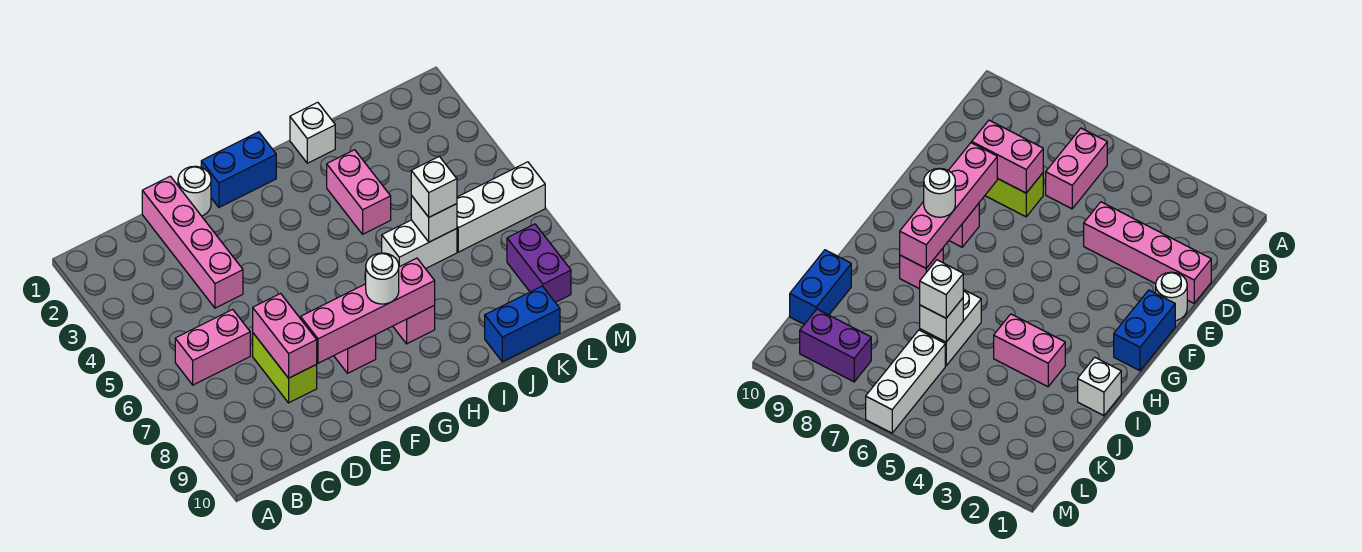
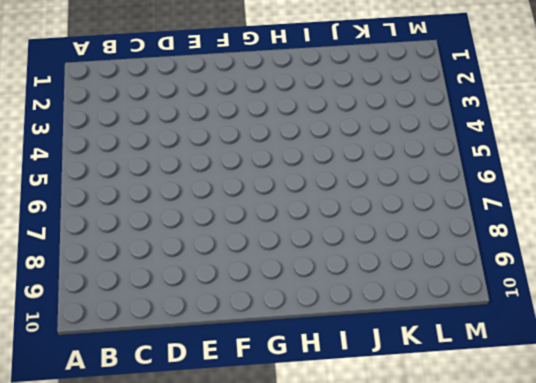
none -> pink brick B6:C6 level 1
none -> pink brick D1:D4 level 1
none -> lime brick D7:D8 level 1

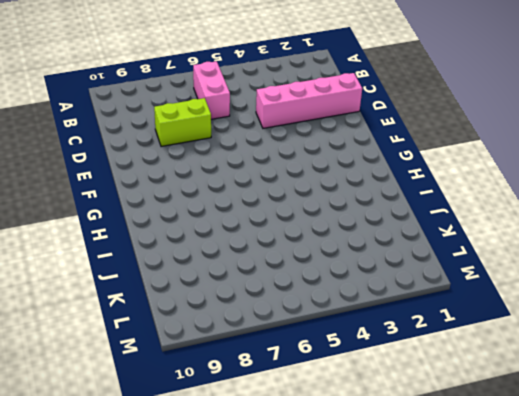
none -> white round brick E1 level 1
none -> blue brick F1:G1 level 1
none -> pink brick F8 level 1

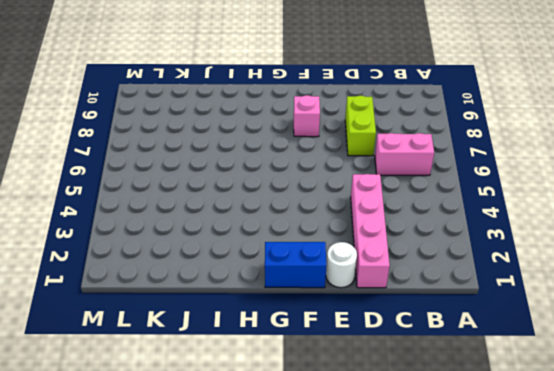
none -> pink brick H8 level 1
none -> white brick I1 level 1
none -> pink brick I3:I4 level 1

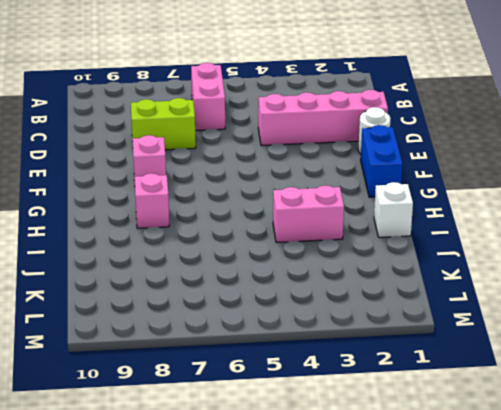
none -> white brick I6:J6 level 1
none -> blue brick J10:K10 level 1
none -> white brick K6:M6 level 1

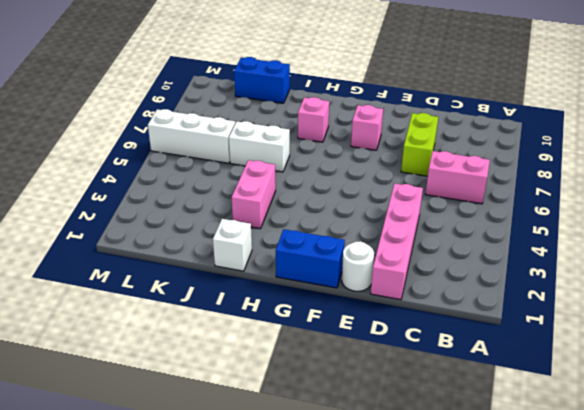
none -> purple brick L8:L9 level 1
none -> pink brick D7:D8 level 2
none -> pink brick E8:H8 level 2

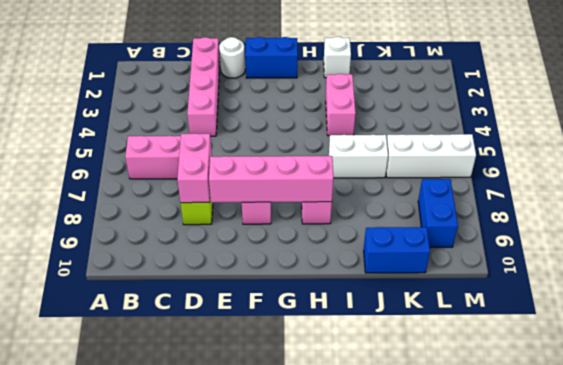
blue brick L8:L9 level 1 -> purple brick L8:L9 level 1
none -> white brick J6 level 2
none -> white round brick G8 level 3
none -> white brick J6 level 3

